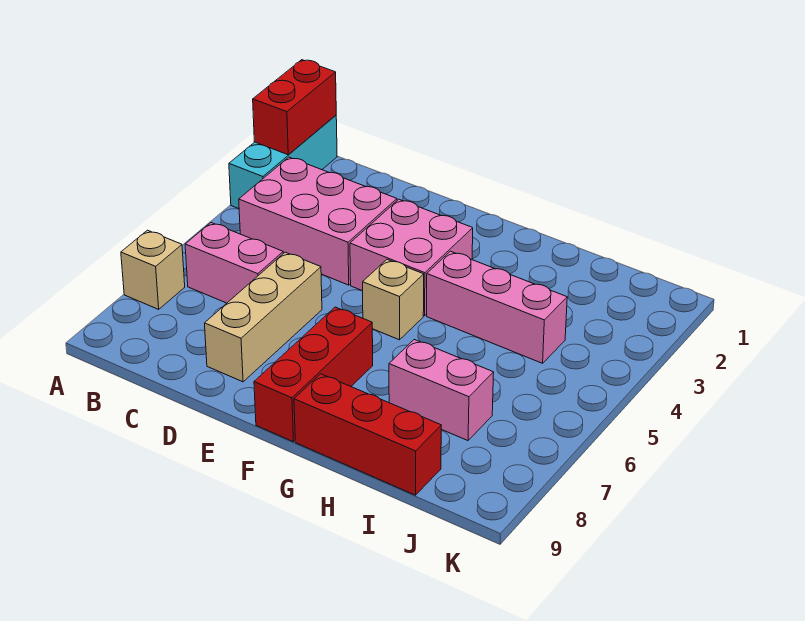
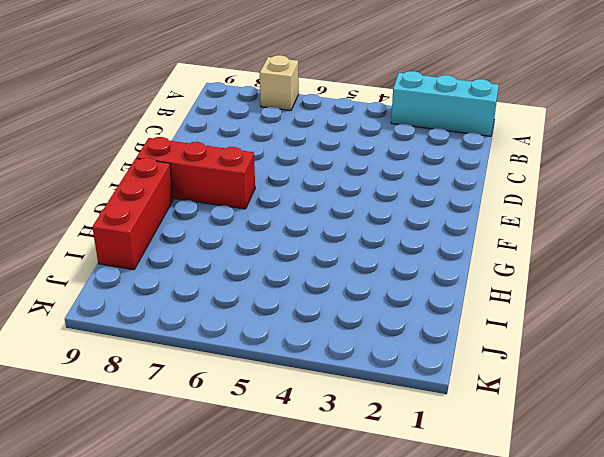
none -> pink brick B3:D4 level 1
none -> pink brick B6:C6 level 1
none -> tan brick D6:D8 level 1

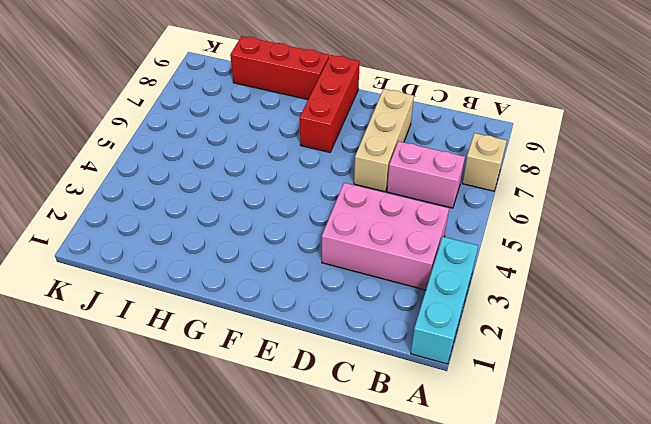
none -> pink brick E3:F4 level 1
none -> tan brick F5 level 1
none -> pink brick G4:I4 level 1

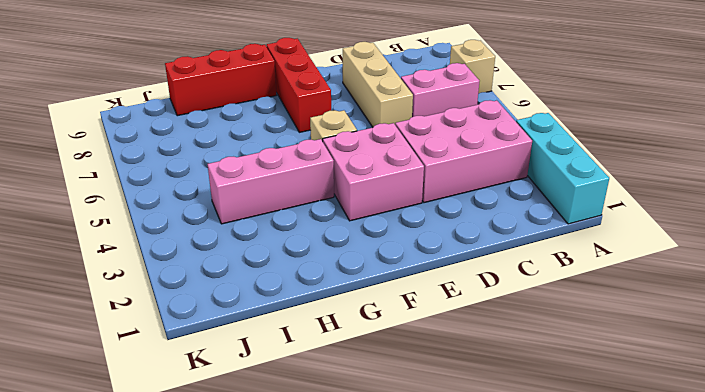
none -> pink brick H7:I7 level 1
none -> red brick A1:A2 level 2

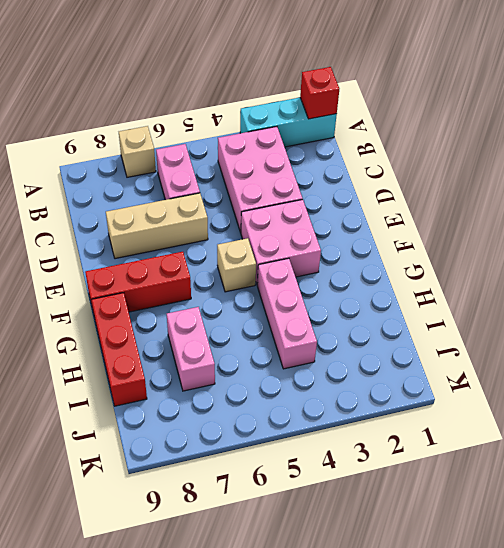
red brick A1 level 2 -> red brick A1:A2 level 2

